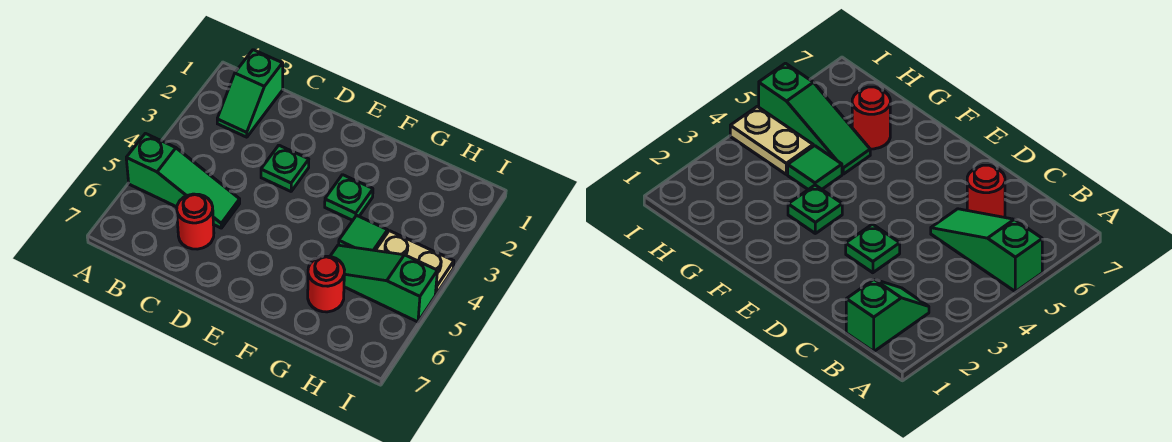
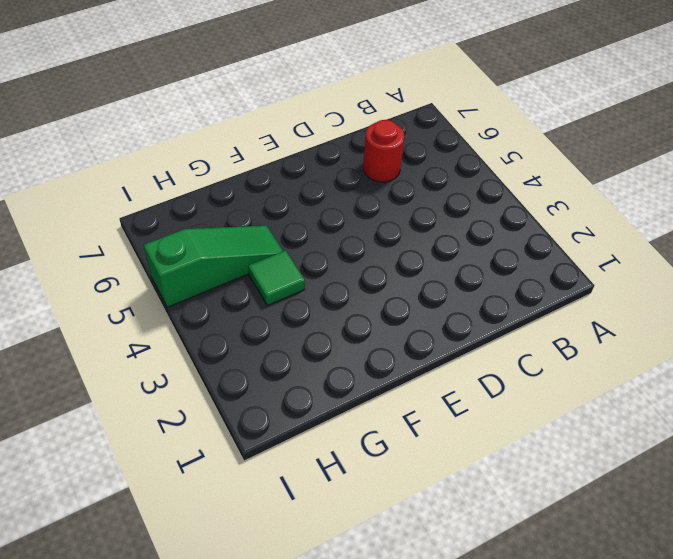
none -> green slope A5:C5 level 1 top A
none -> green slope B1:B2 level 1 top 1

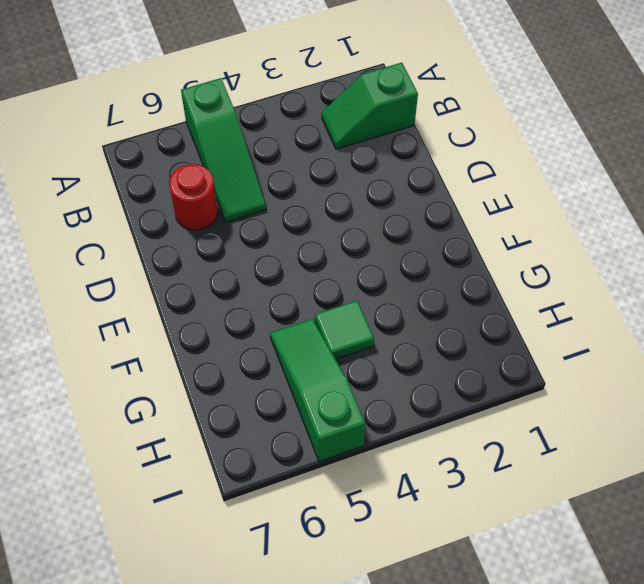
none -> green plate D3 level 1
none -> green plate F3 level 1

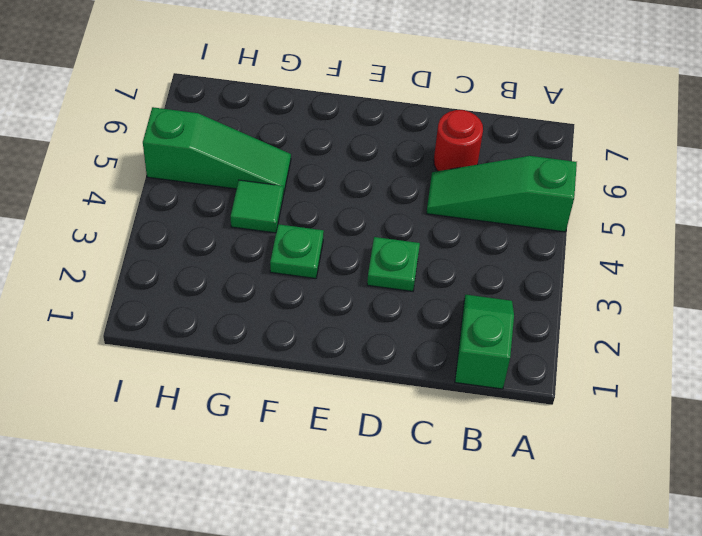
none -> red round brick G6 level 1
none -> tan plate H4:I4 level 1

